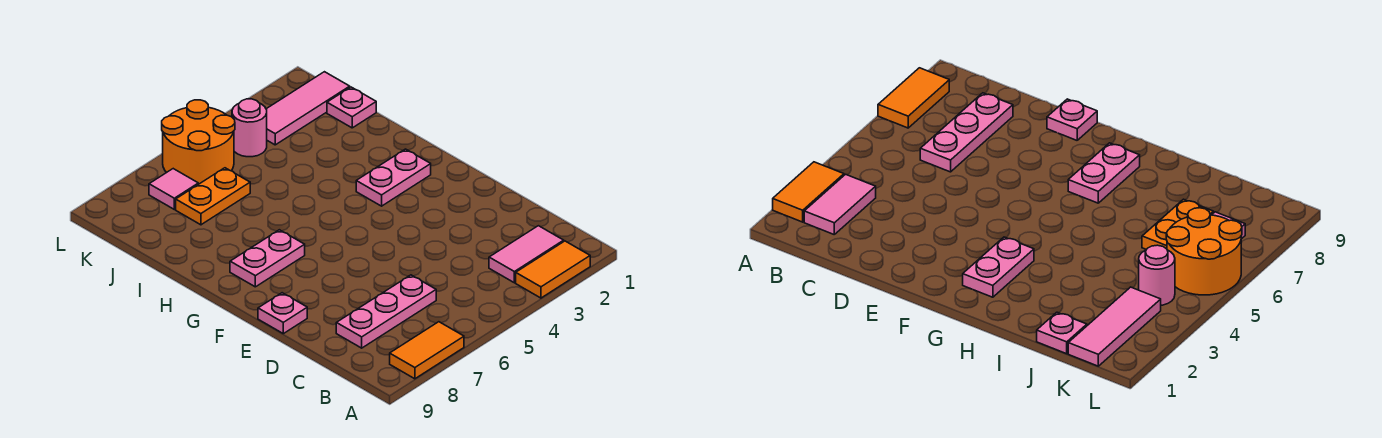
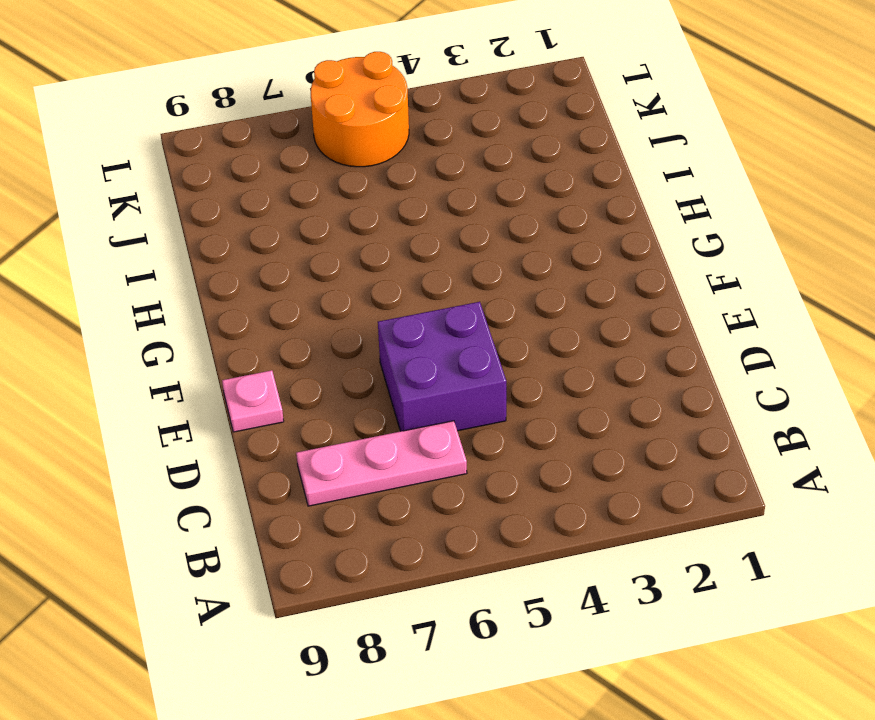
purple brick D5:E6 level 1 -> none
none -> orange tile A2:A3 level 1
none -> orange tile A7:A8 level 1
none -> pink tile B2:B3 level 1

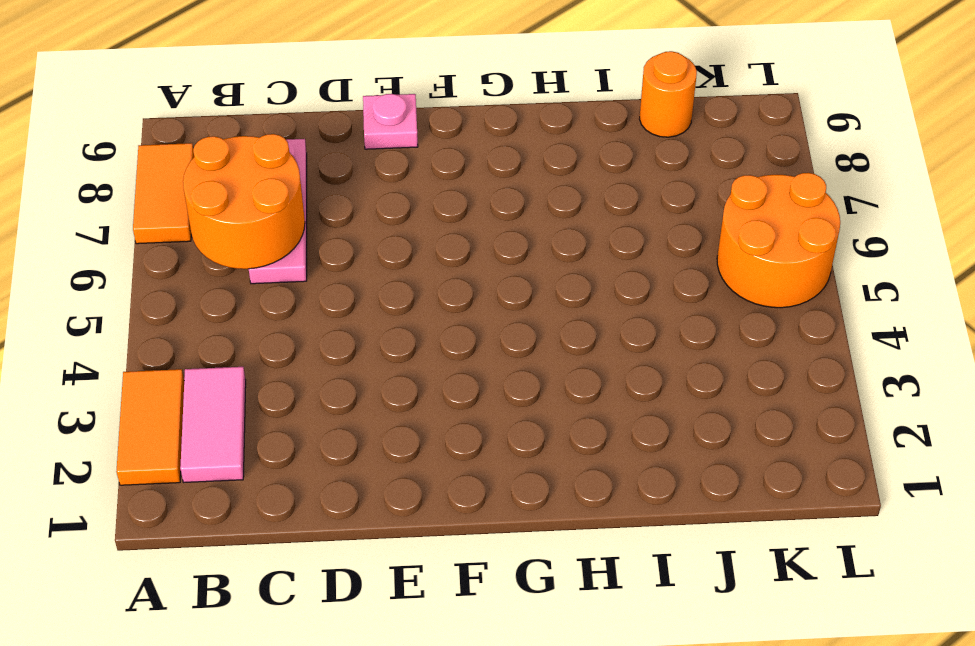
orange round brick B6:C7 level 2 -> none
orange round brick J9 level 1 -> none
none -> pink plate G2:G3 level 1
none -> pink plate G7:G8 level 1
none -> pink plate J1 level 1

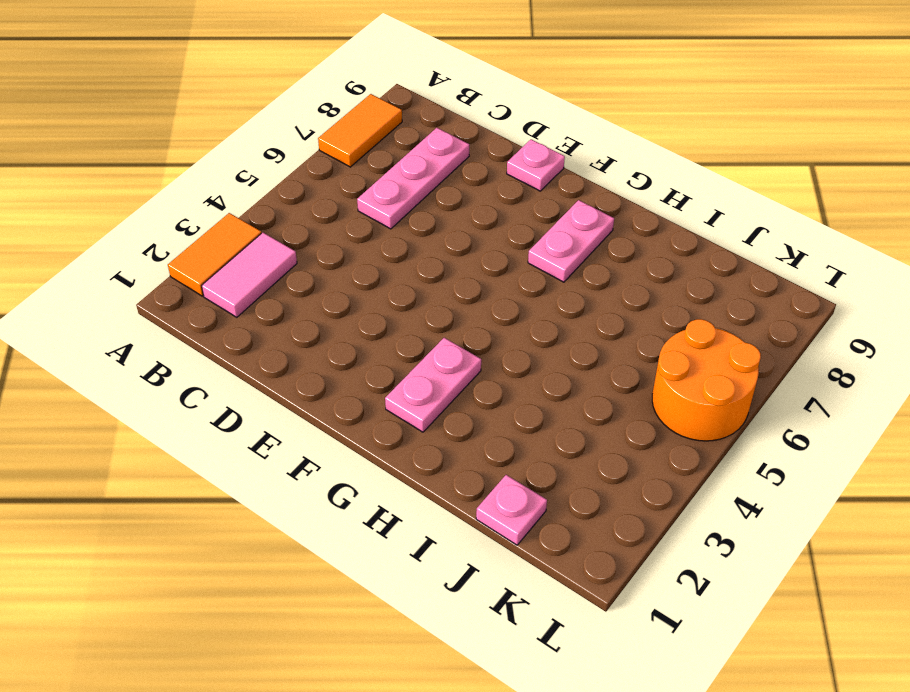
none -> orange plate J6:J7 level 1
none -> pink tile K1:K3 level 1
none -> pink round brick K4 level 1

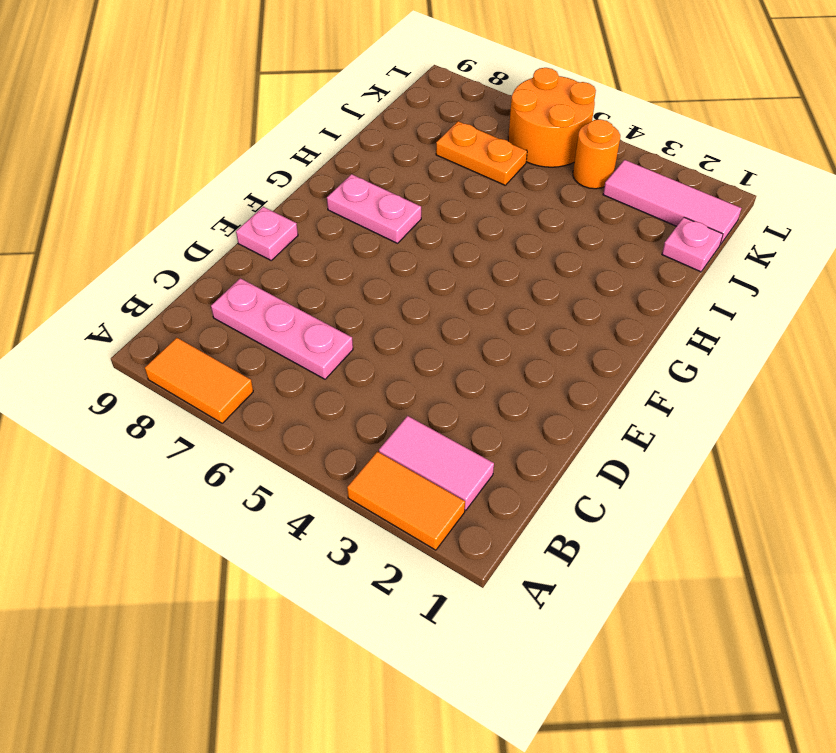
orange round brick K4 level 1 -> pink round brick K4 level 1
none -> pink plate G2:G3 level 1
none -> pink tile K7 level 1

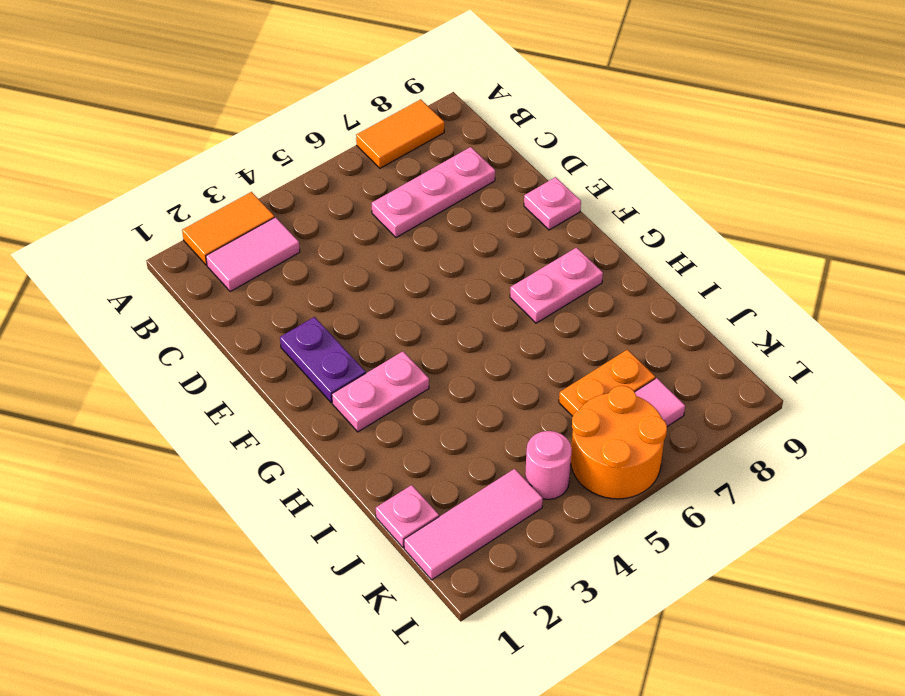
purple plate E2:F2 level 1 -> none

